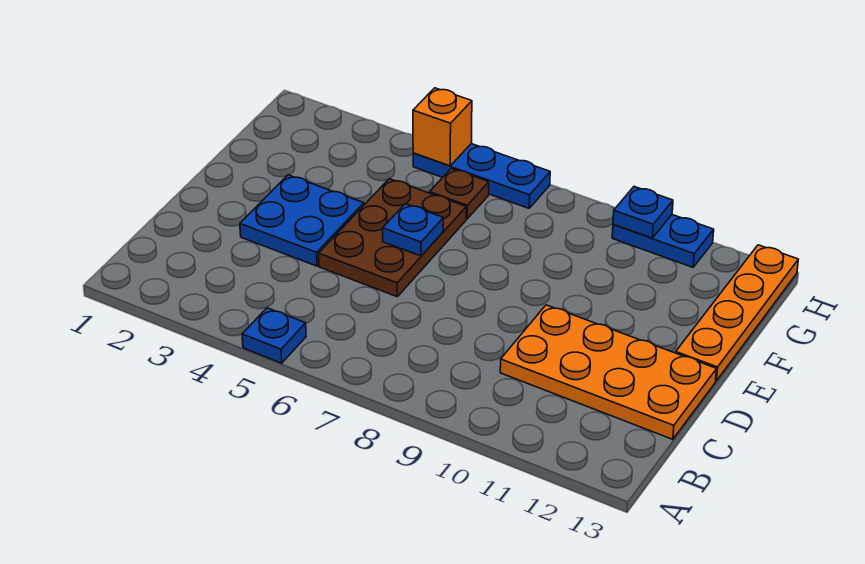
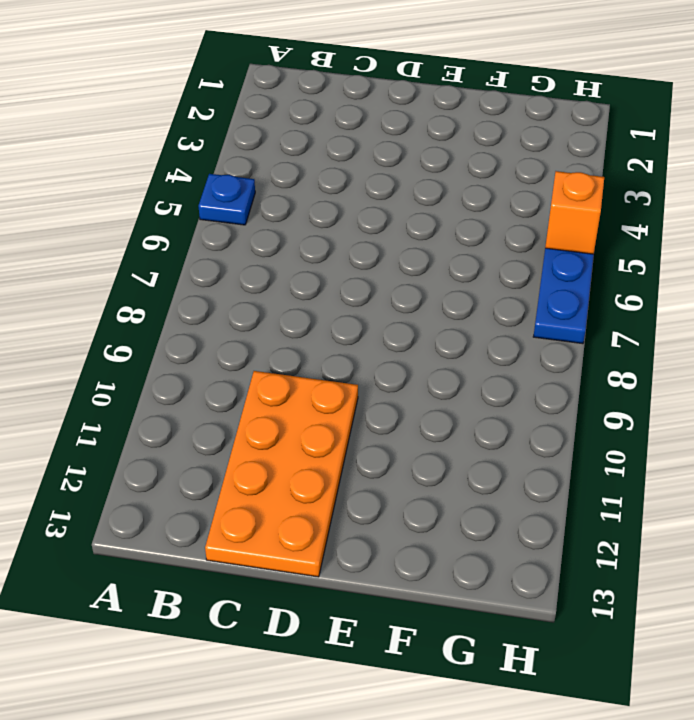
none -> blue plate D3:E4 level 1
none -> brown plate D5:F6 level 1

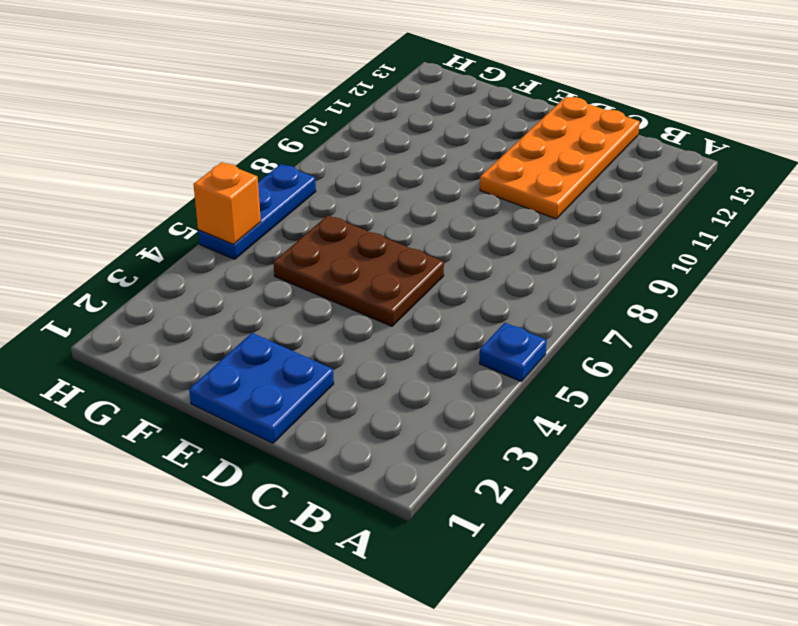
blue plate D1:E2 level 1 -> blue plate D3:E4 level 1
none -> orange plate E13:H13 level 1
none -> brown plate G6 level 1

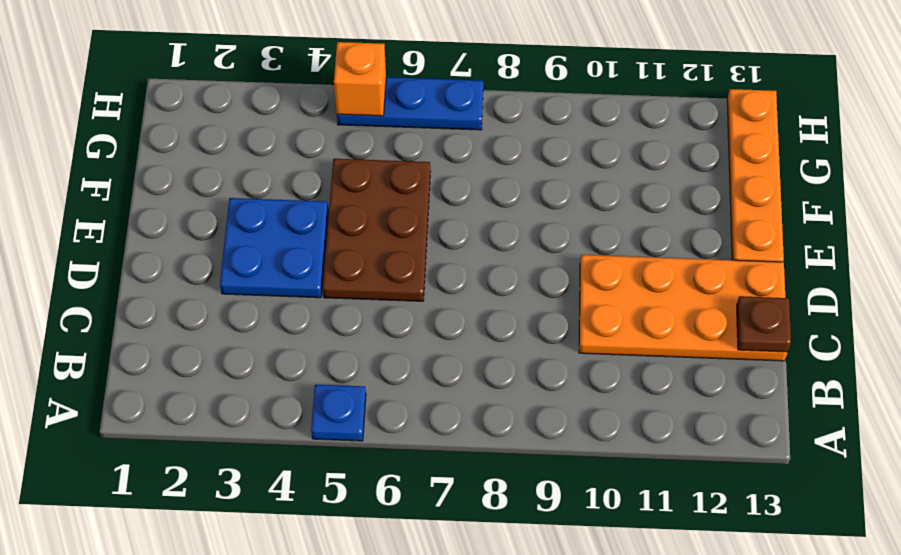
brown plate C13 level 2 -> brown plate G6 level 1
none -> blue plate H10:H11 level 1
none -> blue plate E6 level 2

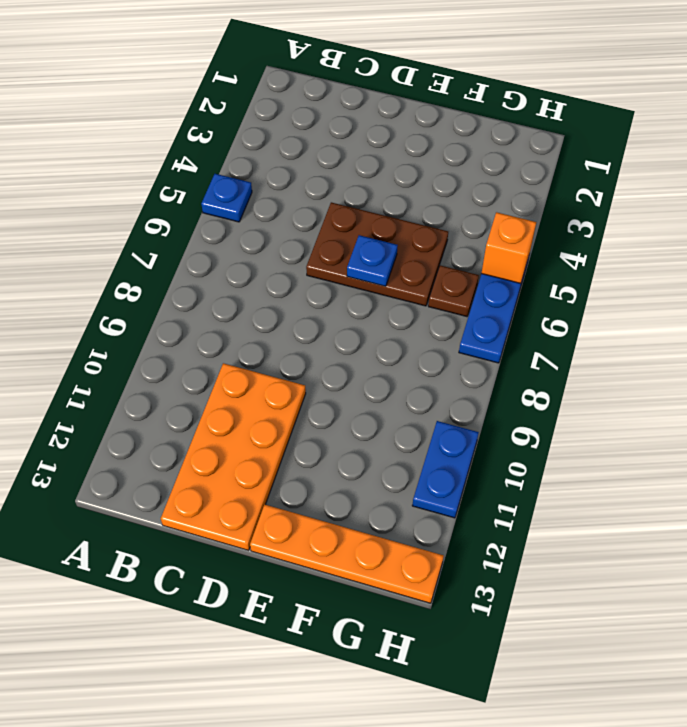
none -> blue plate D3:E4 level 1
none -> blue plate H10 level 2

